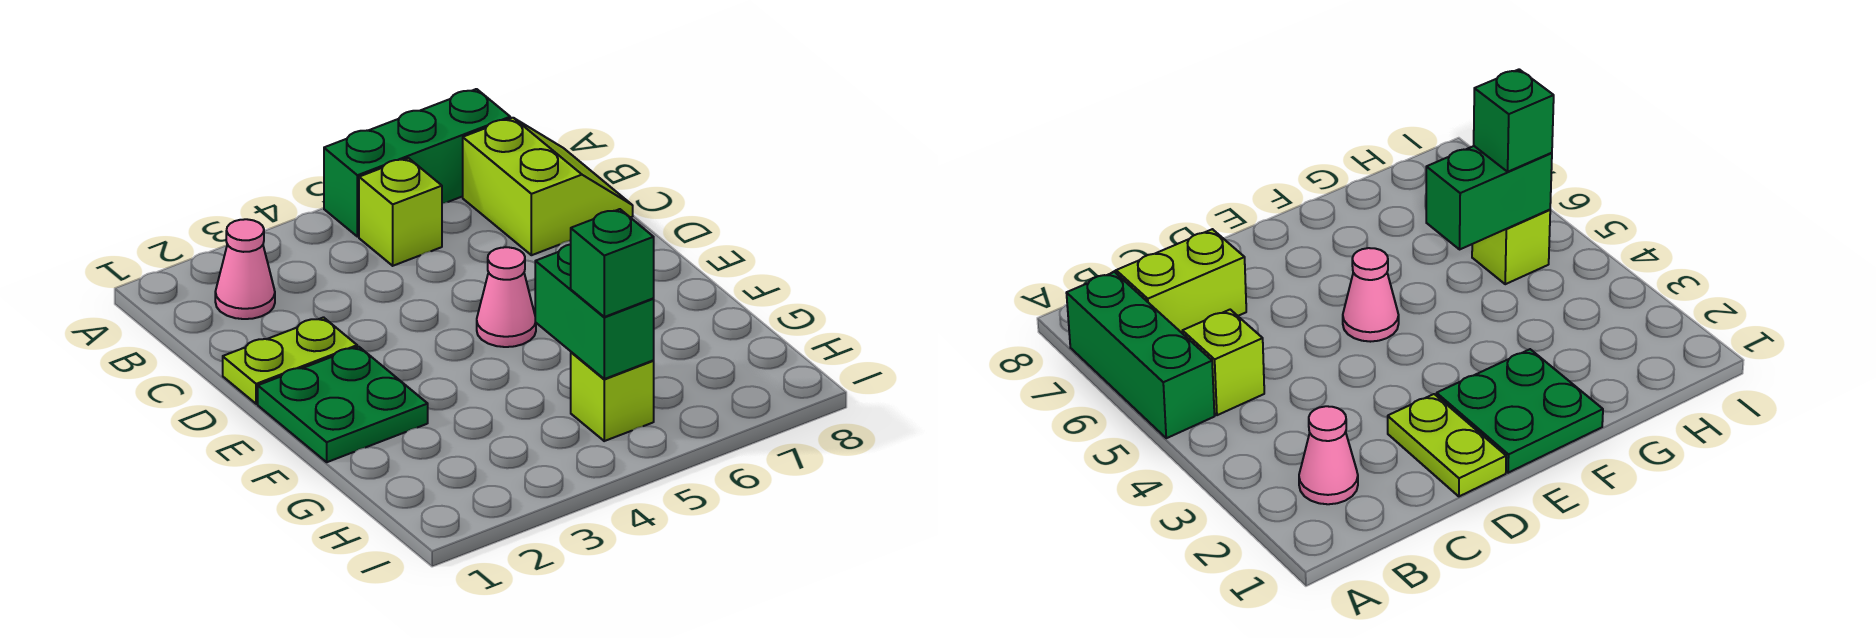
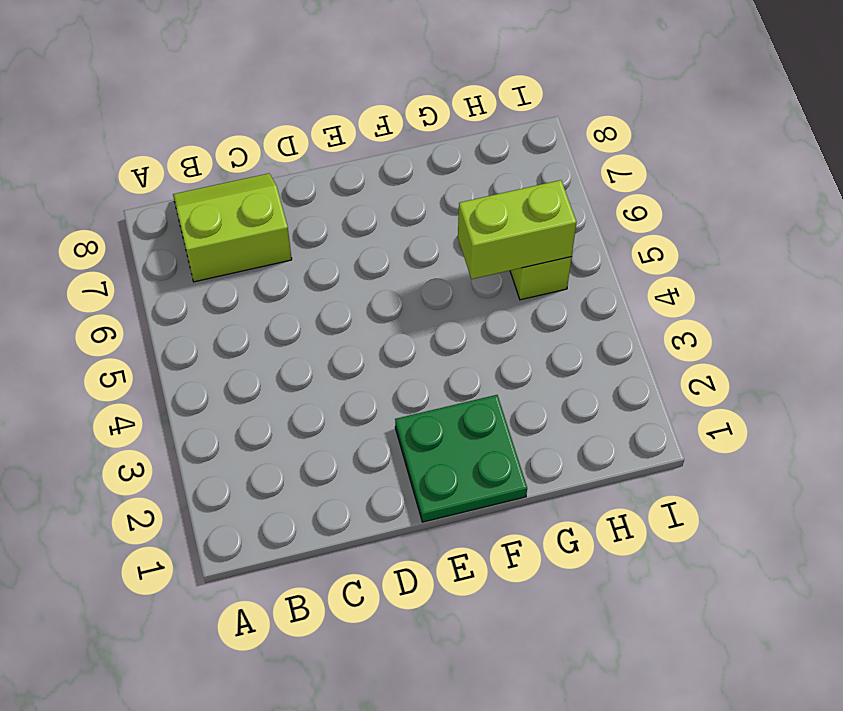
lime brick G5:H5 level 2 -> green brick G5:H5 level 2
none -> green brick A5:A7 level 1
none -> pink cone B2 level 1

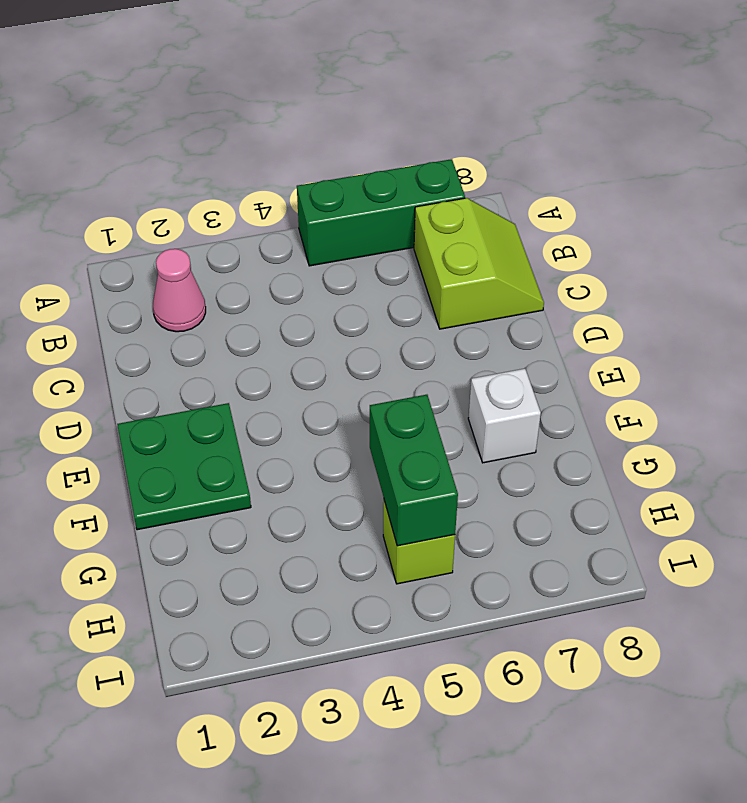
white brick F7 level 1 -> none
none -> lime brick B5 level 1
none -> lime plate D1:D2 level 1

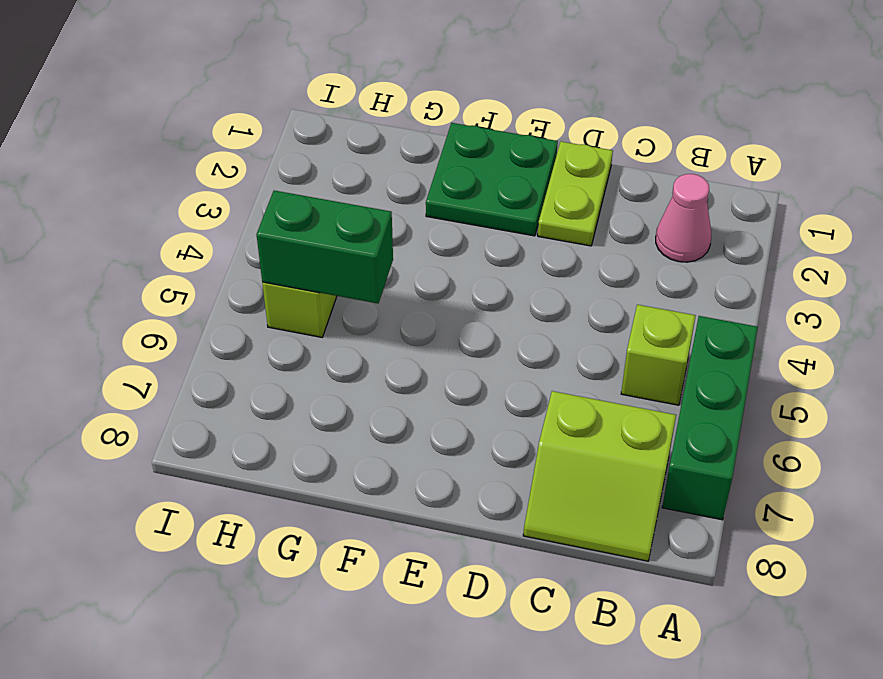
none -> pink cone E5 level 1
none -> green brick H5 level 3

